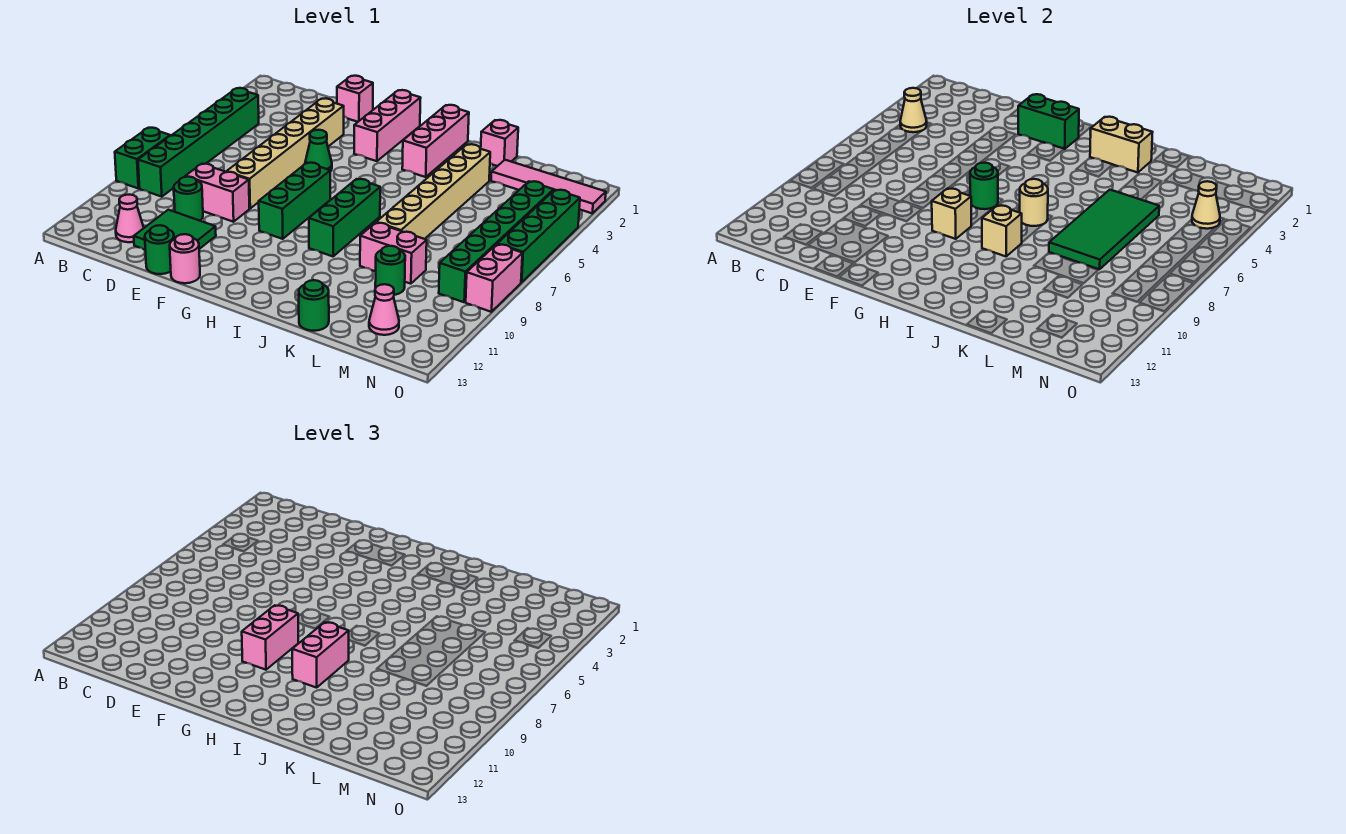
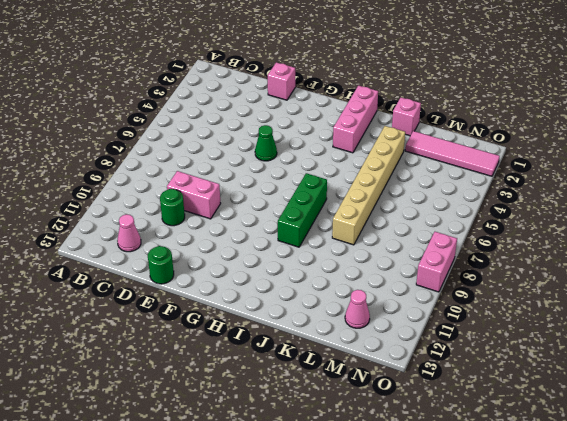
none -> green brick A8:A9 level 1
none -> green brick B4:B9 level 1
none -> green tile D11:E12 level 1
none -> tan brick E3:E8 level 1

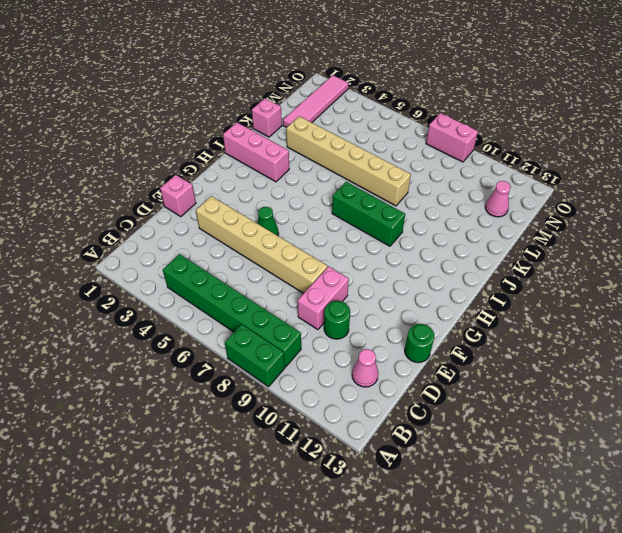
none -> green tile D11:E12 level 1
none -> pink round brick F13 level 1
none -> pink brick G1:G3 level 1
none -> green brick G7:G9 level 1

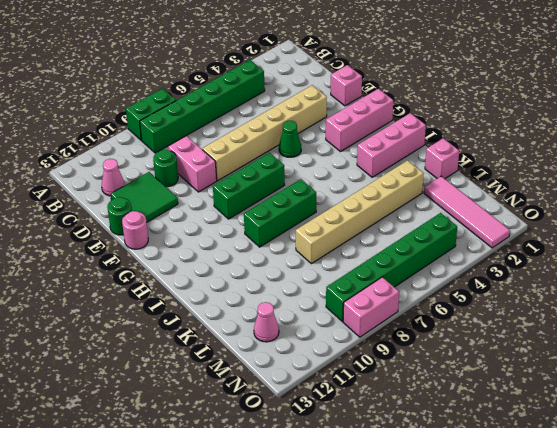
none -> pink brick K9:L9 level 1
none -> green round brick K13 level 1
none -> green round brick L10 level 1
none -> green brick O4:O7 level 1

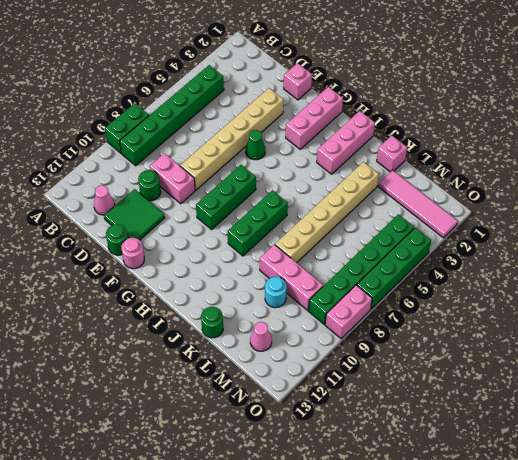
pink brick K9:M9 level 1 -> pink brick K9:L9 level 1
cyan round brick L10 level 1 -> green round brick L10 level 1
none -> tan cone B4 level 2
none -> green brick F2:G2 level 2
none -> green round brick G7 level 2
none -> tan brick G9 level 2

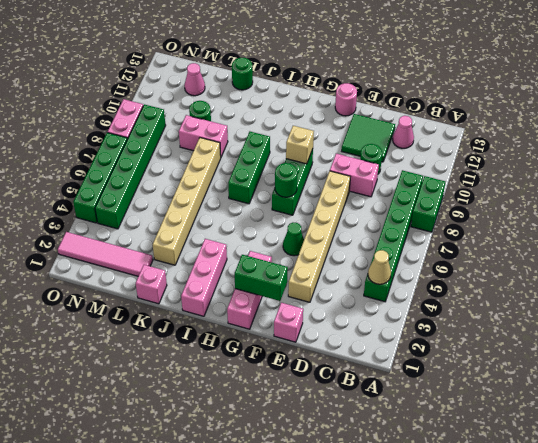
none -> green round brick E13 level 1
none -> tan brick I2:J2 level 2
none -> tan round brick I7 level 2
none -> tan brick I9 level 2

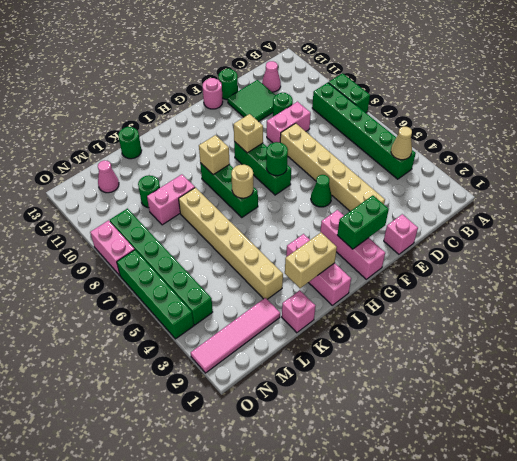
none -> green tile K5:L8 level 2
none -> tan cone N4 level 2
none -> pink brick G9:G10 level 3
none -> pink brick I9:I10 level 3

